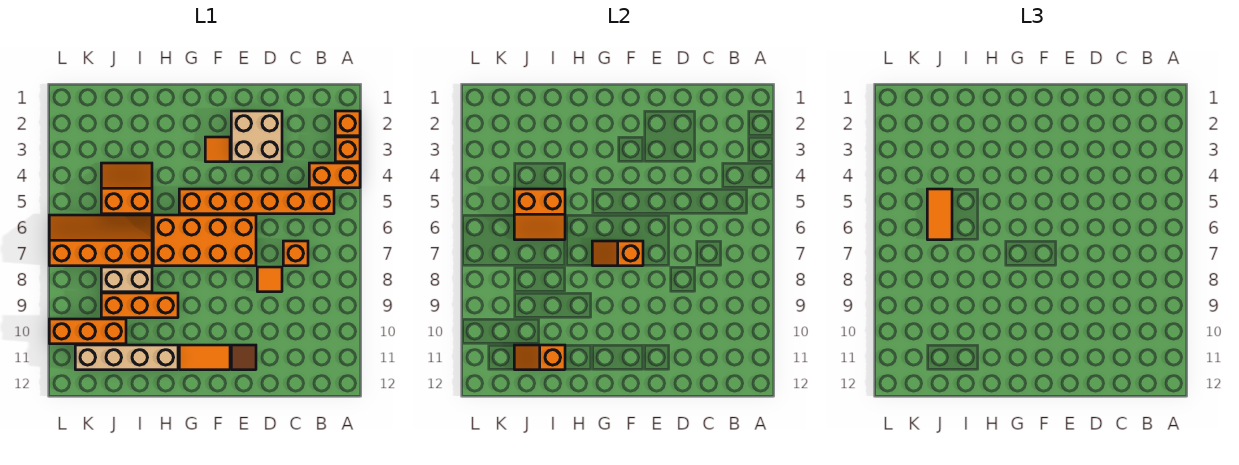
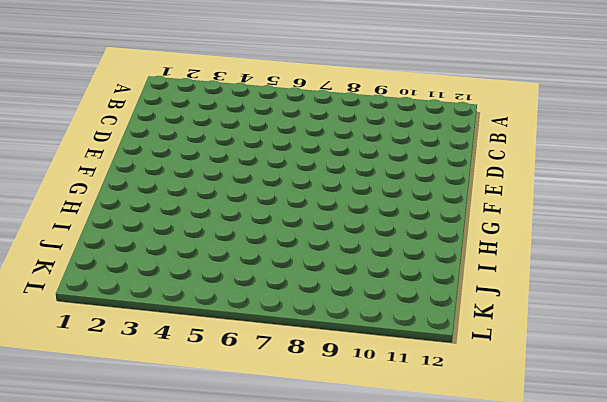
none -> orange brick A2 level 1
none -> orange brick A3 level 1
none -> orange brick A4:B4 level 1

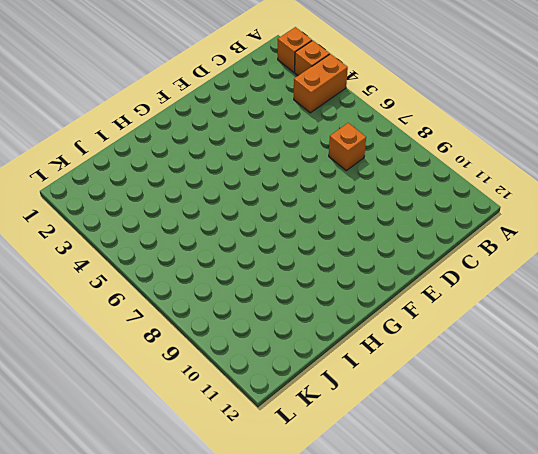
none -> orange brick B5:G5 level 1
none -> tan brick D2:E3 level 1
none -> orange tile D8 level 1

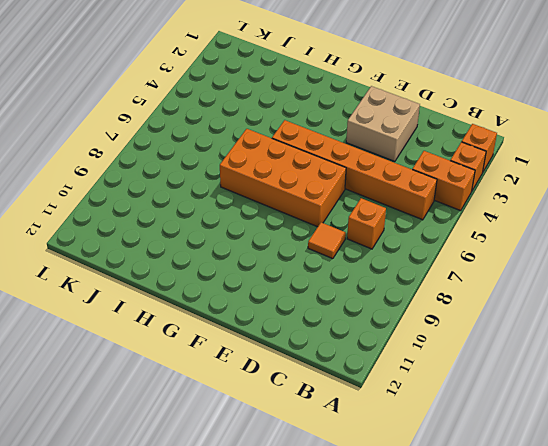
none -> brown tile E11 level 1
none -> orange tile F3 level 1
none -> orange tile F11:G11 level 1

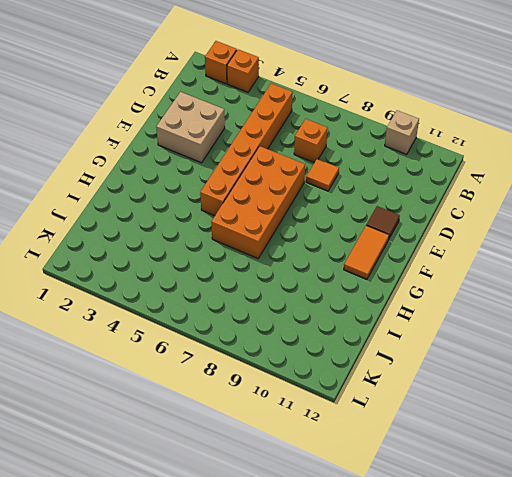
tan brick A10 level 1 -> none
none -> orange brick A4:B4 level 1
none -> orange tile F3 level 1
none -> orange brick H9:J9 level 1

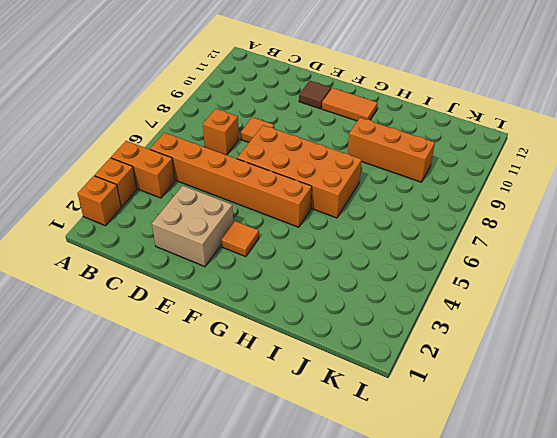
none -> tan brick H11:K11 level 1
none -> orange slope I4:J5 level 1 top 5
none -> orange slope I6:L7 level 1 top 7

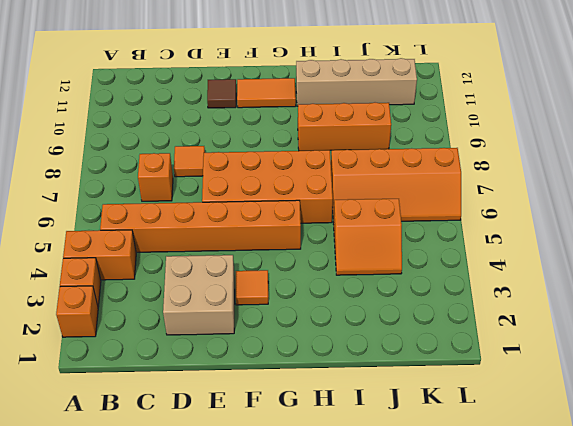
none -> tan brick I8:J8 level 1
none -> orange brick J10:L10 level 1
none -> orange slope F7:G7 level 2 top F

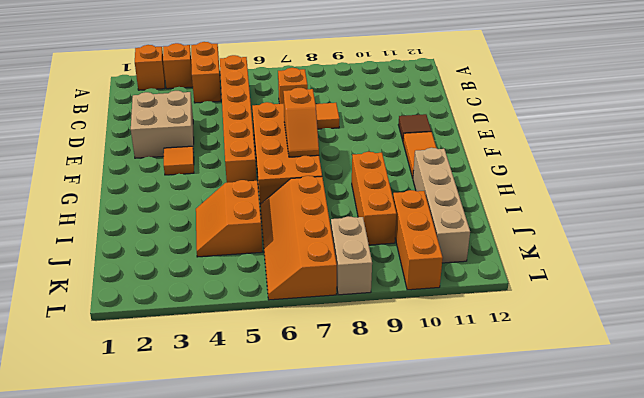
tan brick K8:L8 level 1 -> tan brick I8:J8 level 1
none -> orange slope I5:J6 level 2 top 5
none -> orange slope I11:J11 level 2 top I
none -> orange tile J5:J6 level 3

